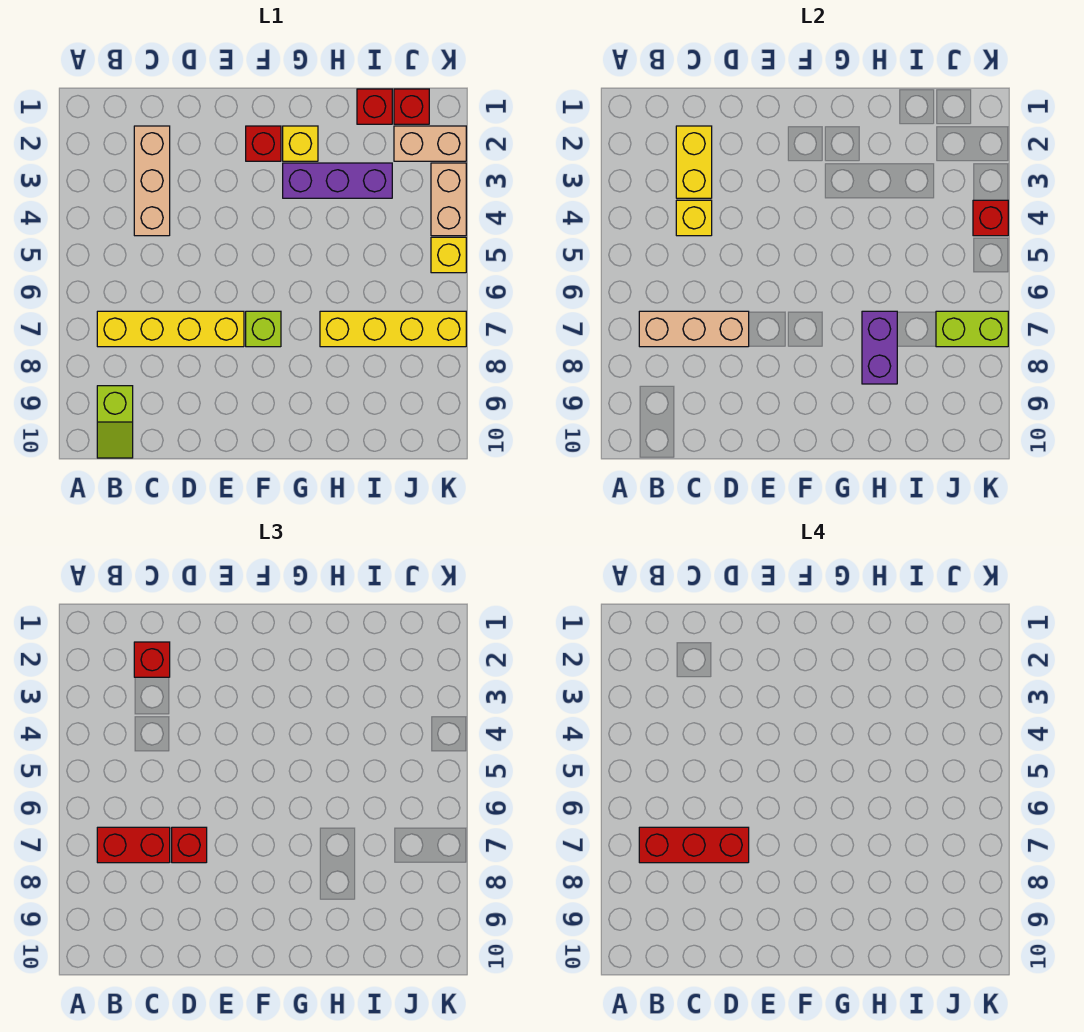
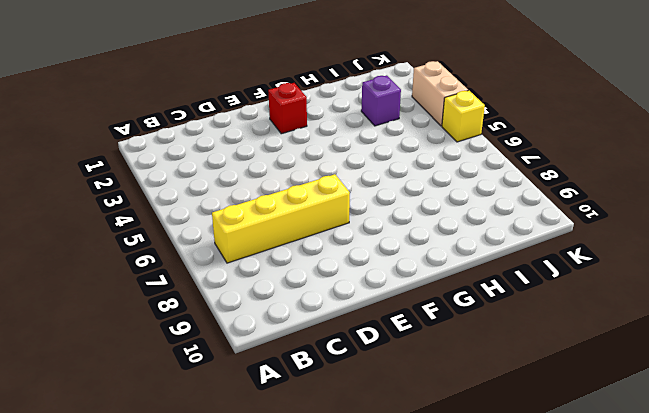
purple brick I3 level 1 -> purple brick G3:I3 level 1
none -> lime slope B9:B10 level 1 top 9
none -> tan brick C2:C4 level 1
none -> lime brick F7 level 1

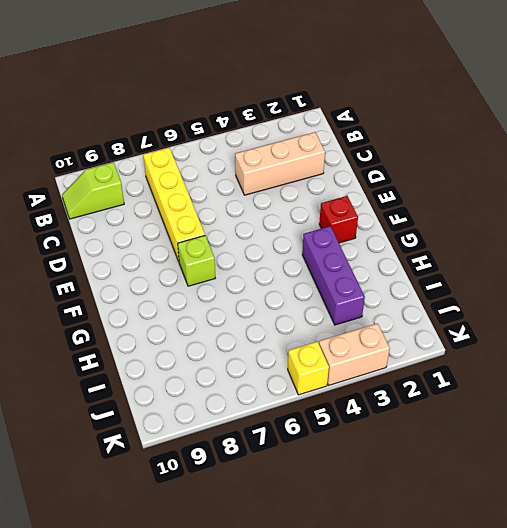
none -> yellow brick G2 level 1
none -> yellow brick H7:K7 level 1
none -> red brick I1 level 1

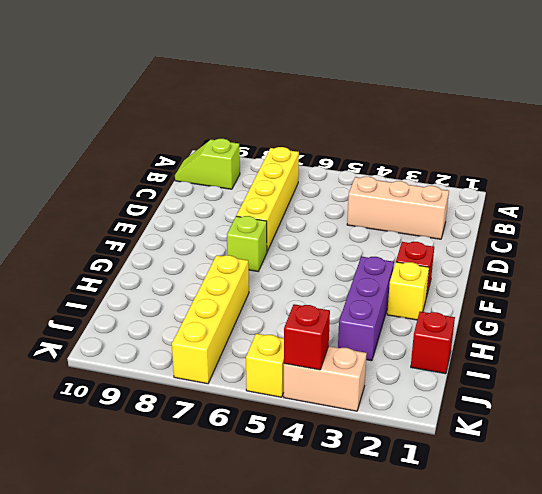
none -> red brick J1 level 1
none -> tan brick J2:K2 level 1
none -> tan brick B7:D7 level 2

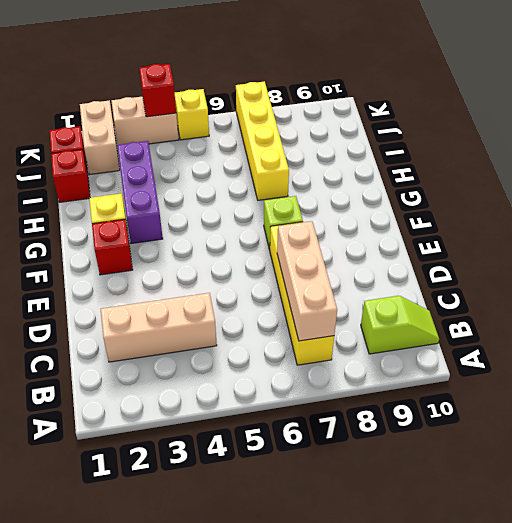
none -> yellow brick C2:C3 level 2
none -> yellow brick C4 level 2
none -> purple brick H7:H8 level 2

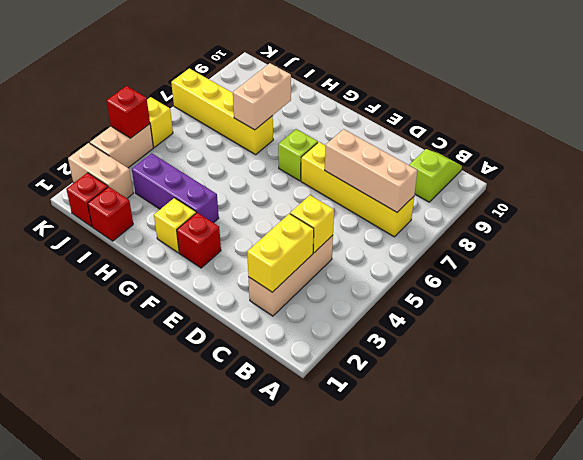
tan brick H7:H8 level 2 -> purple brick H7:H8 level 2
none -> lime brick J7:K7 level 2
none -> red brick B7:C7 level 3
none -> red brick C2 level 3

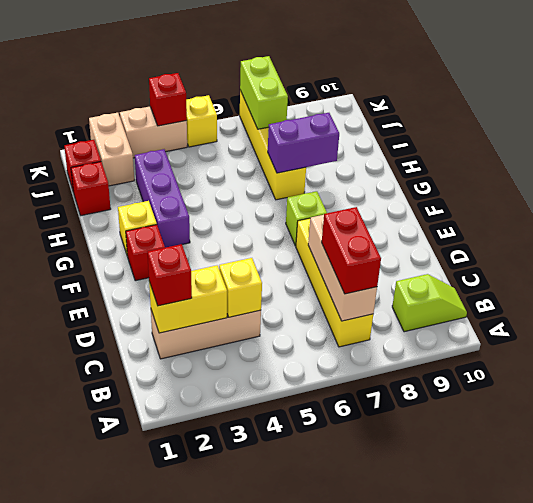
none -> red brick D7 level 3
none -> red brick B7:D7 level 4

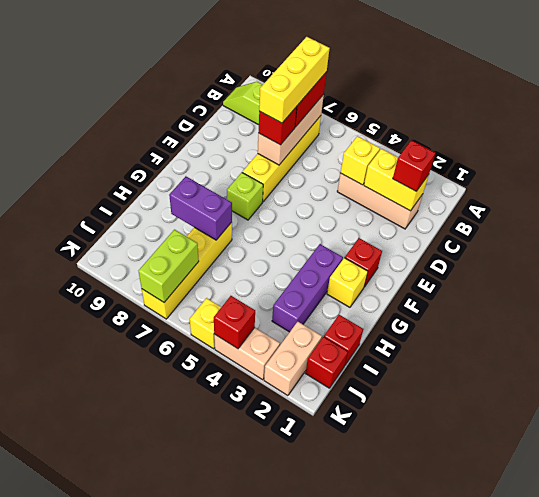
yellow brick B7:D7 level 4 -> red brick B7:D7 level 4

